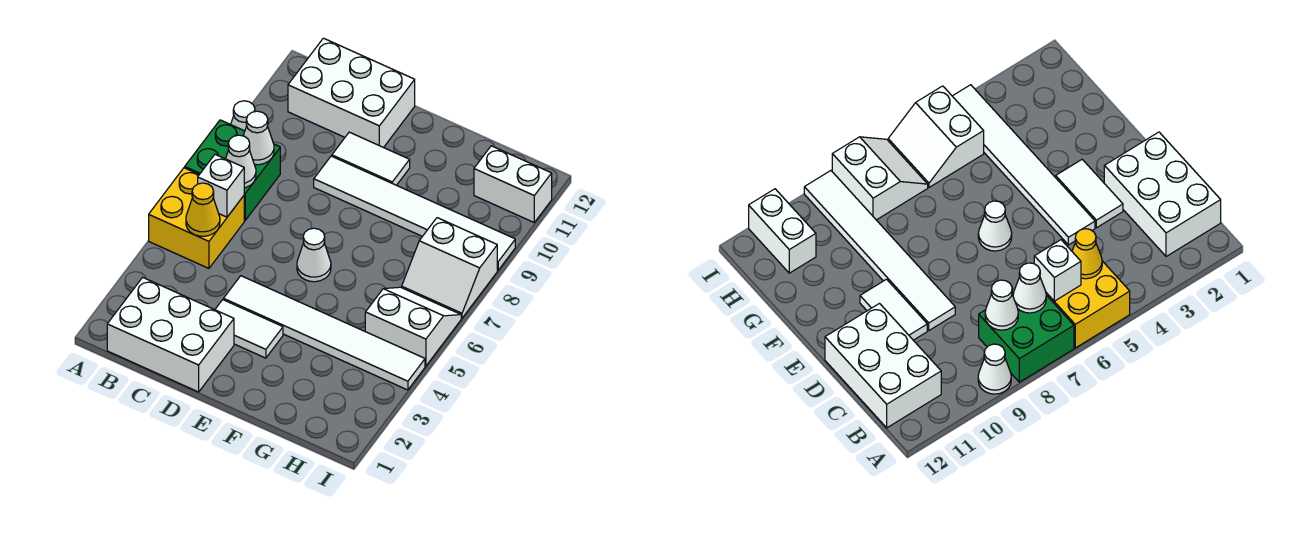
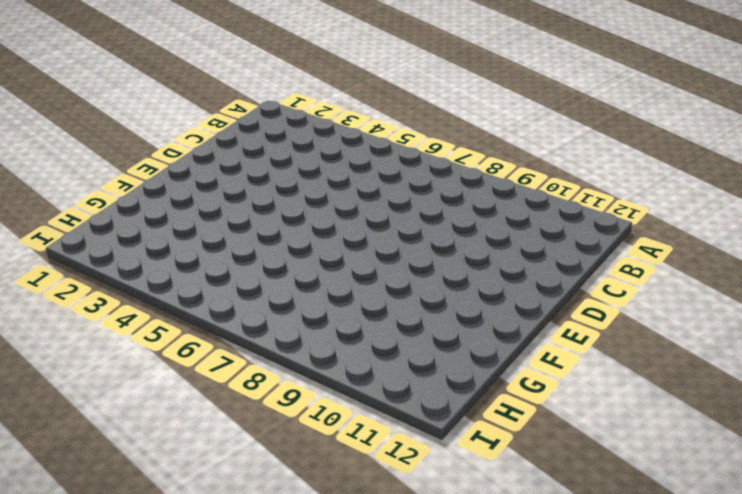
none -> yellow brick A5:B6 level 1
none -> green brick A7:B8 level 1
none -> white cone A9 level 1

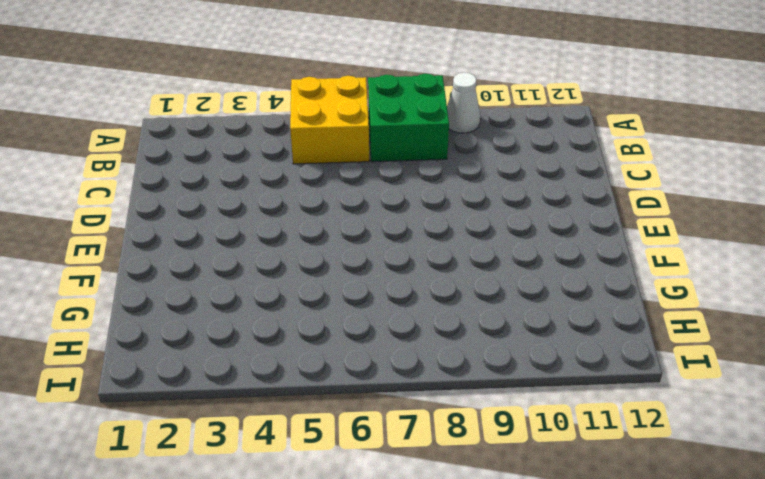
none -> white brick B1:D2 level 1
none -> white brick B11:D12 level 1
none -> white tile D3:E3 level 1

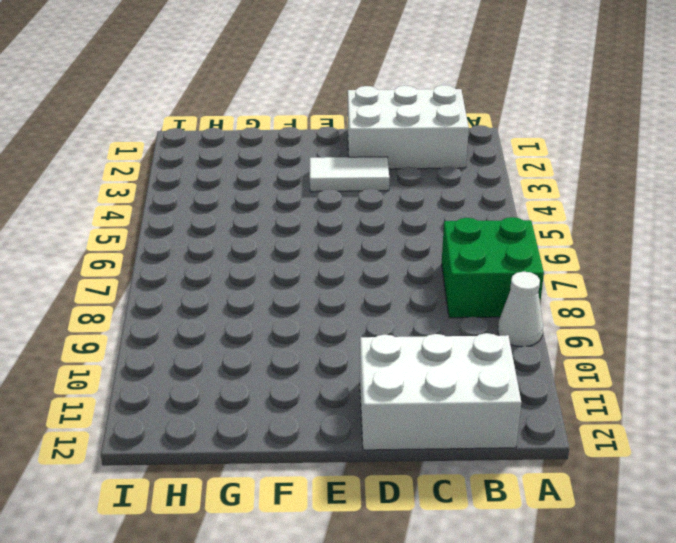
none -> yellow brick A5:B6 level 1
none -> white tile D4:I4 level 1
none -> white tile D9:I9 level 1

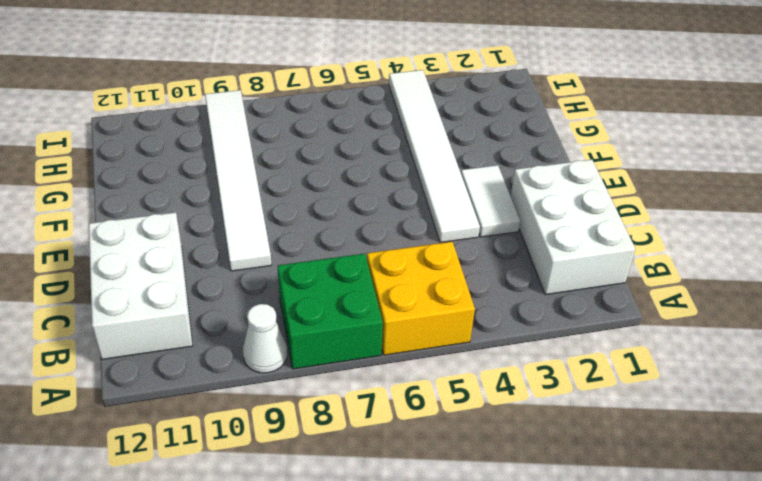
none -> white tile D10:E10 level 1
none -> white cone E6 level 1
none -> white slope H5:I6 level 1 top 5

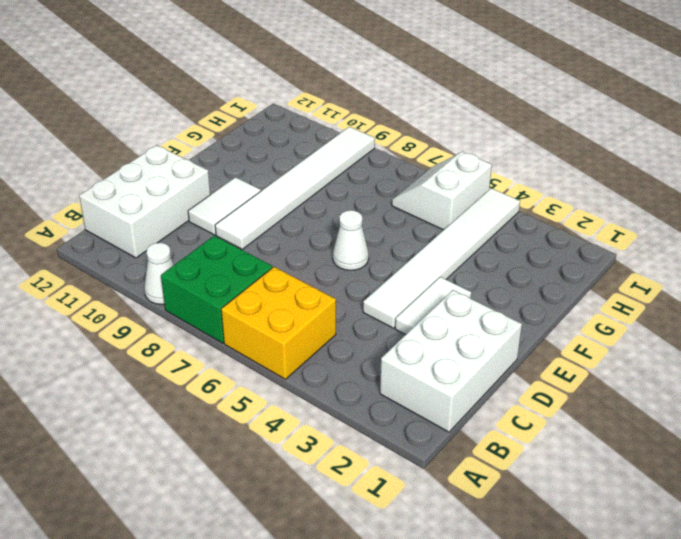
none -> white slope H7:I8 level 1 top 8
none -> white brick H11:I11 level 1
none -> yellow cone B5 level 2

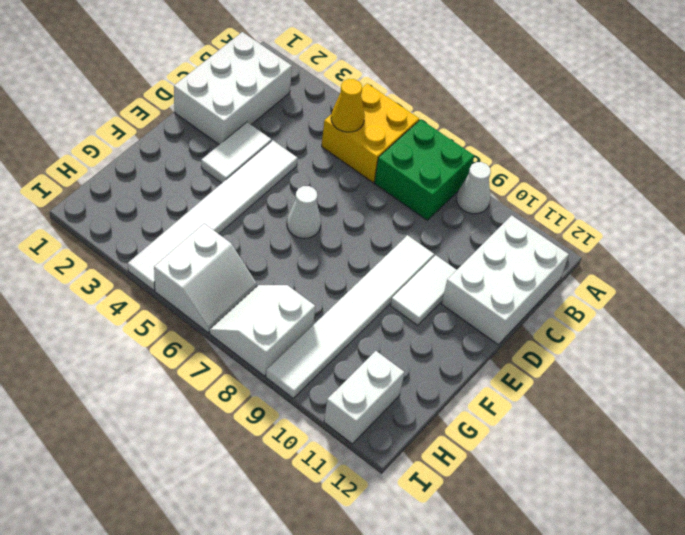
none -> white brick B6 level 2
none -> white cone B7 level 2
none -> white cone B8 level 2

